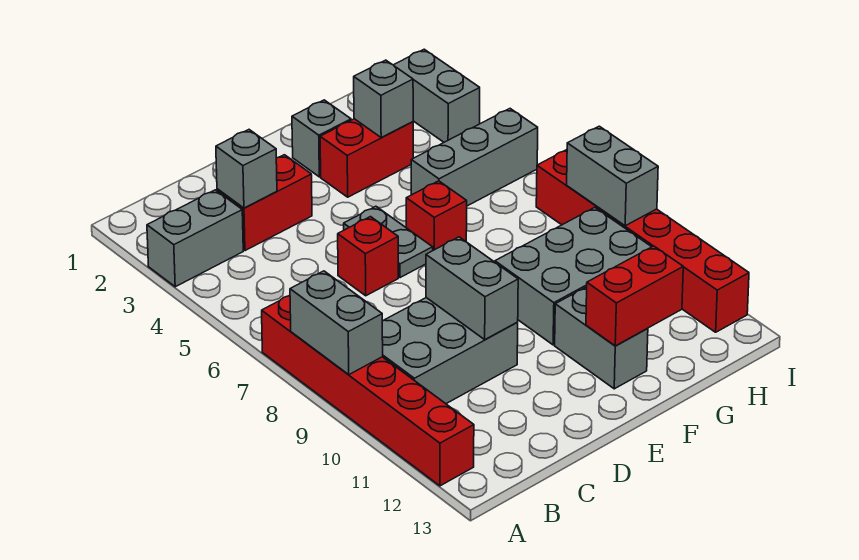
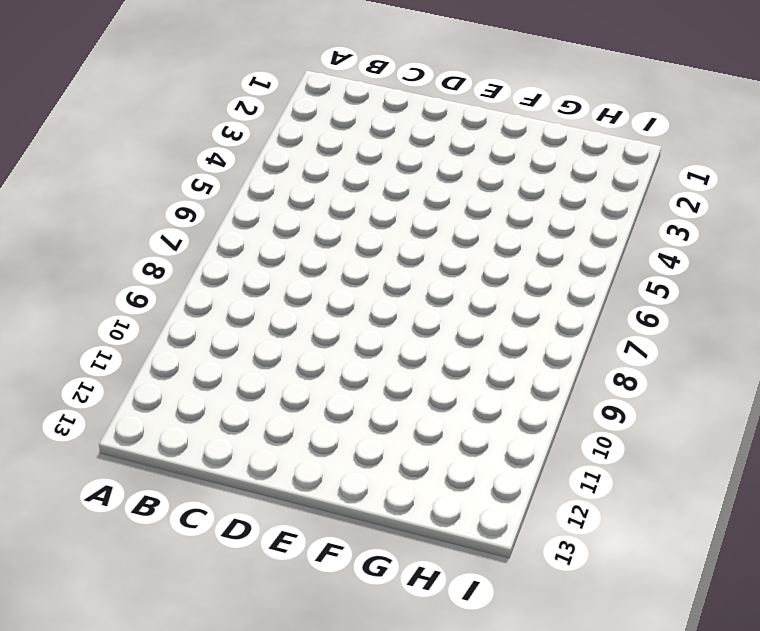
none -> grey brick A3:B3 level 1
none -> red brick A7:A12 level 1
none -> grey brick B9:D10 level 1

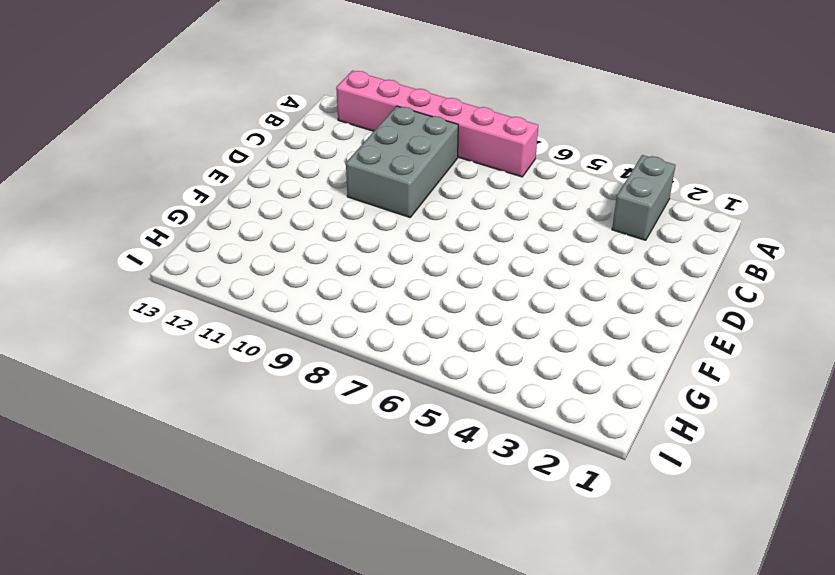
pink brick A7:A12 level 1 -> red brick A7:A12 level 1
none -> red brick C3:D3 level 1
none -> red brick D6 level 1
none -> grey plate E5:E6 level 1

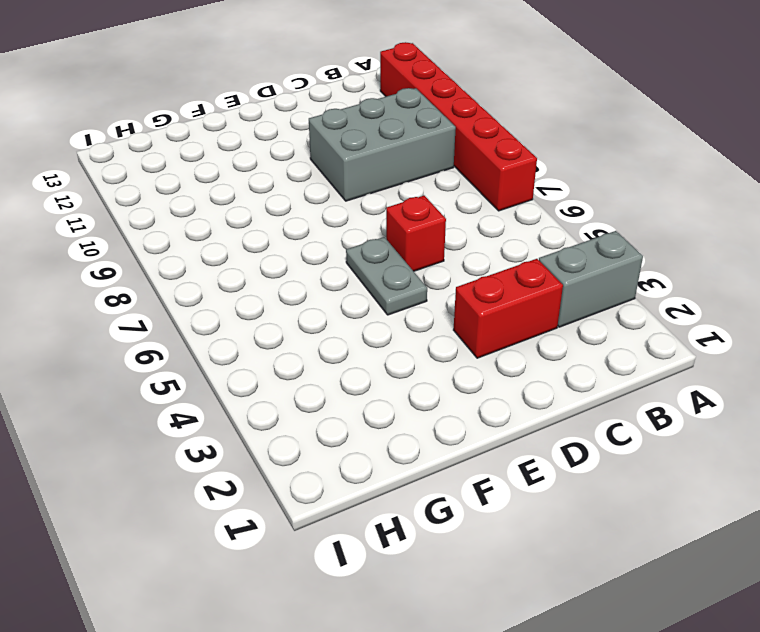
none -> grey brick F2 level 1
none -> red brick F3:G3 level 1
none -> red brick F6 level 1

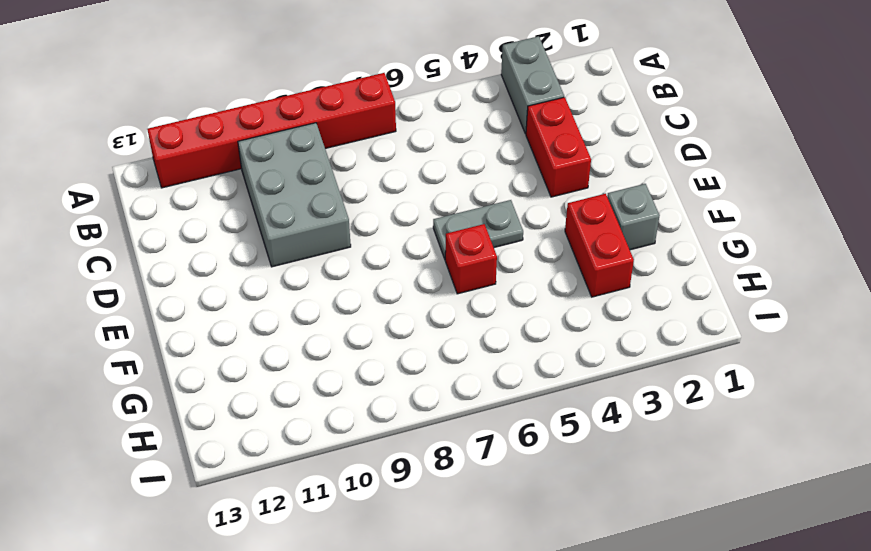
none -> red brick D6 level 1
none -> grey brick F9:H10 level 1
none -> grey brick F11:F12 level 1

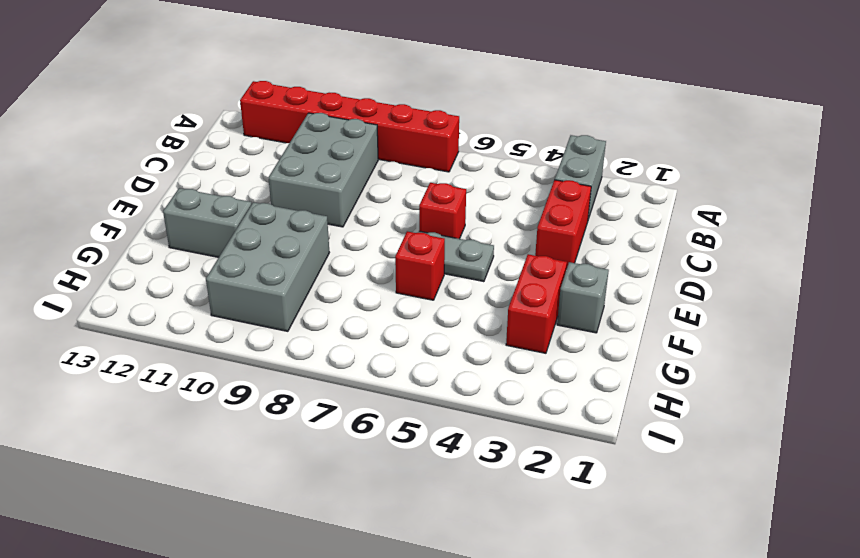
none -> grey brick G5:I5 level 1
none -> grey brick I2:I3 level 1
none -> red brick I7:I12 level 1

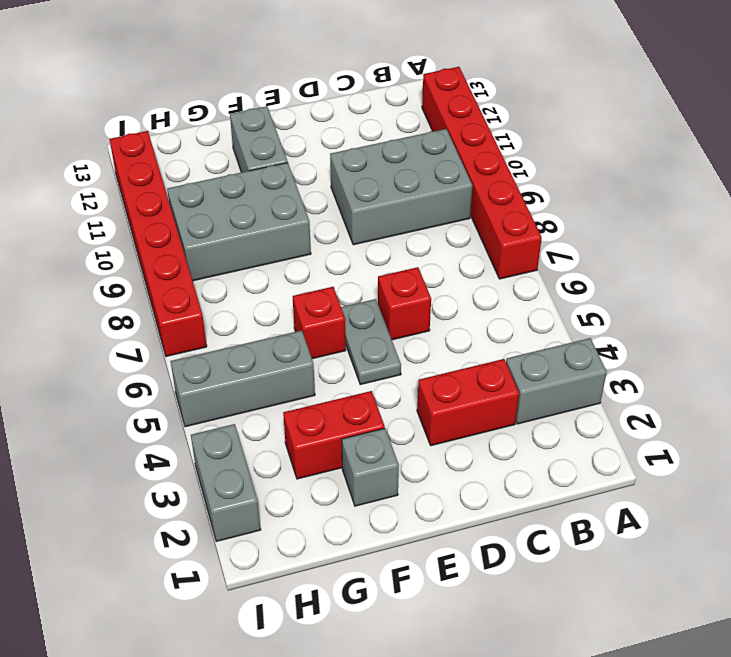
none -> grey brick A8:A9 level 2
none -> grey brick C3 level 2
none -> grey brick D9:D10 level 2

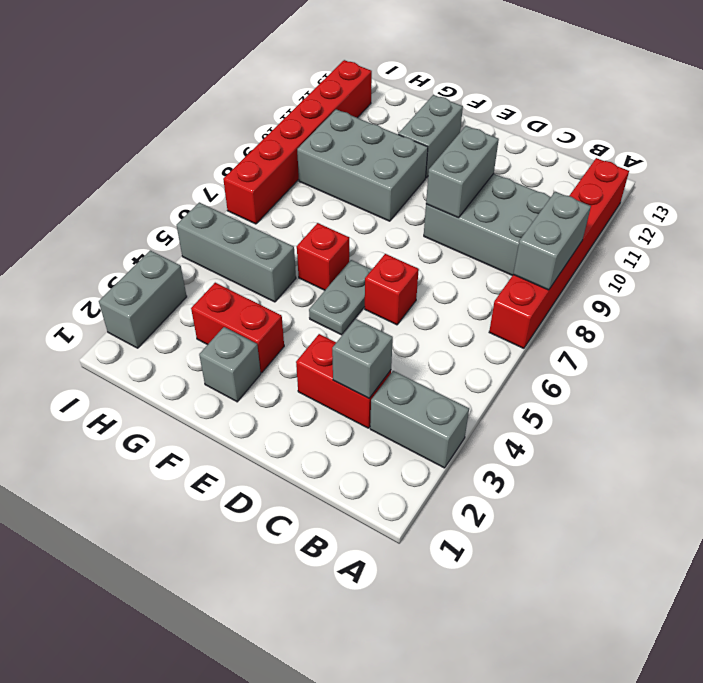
none -> red brick F12:G12 level 2
none -> grey brick G3 level 2
none -> grey brick I8:I9 level 2

